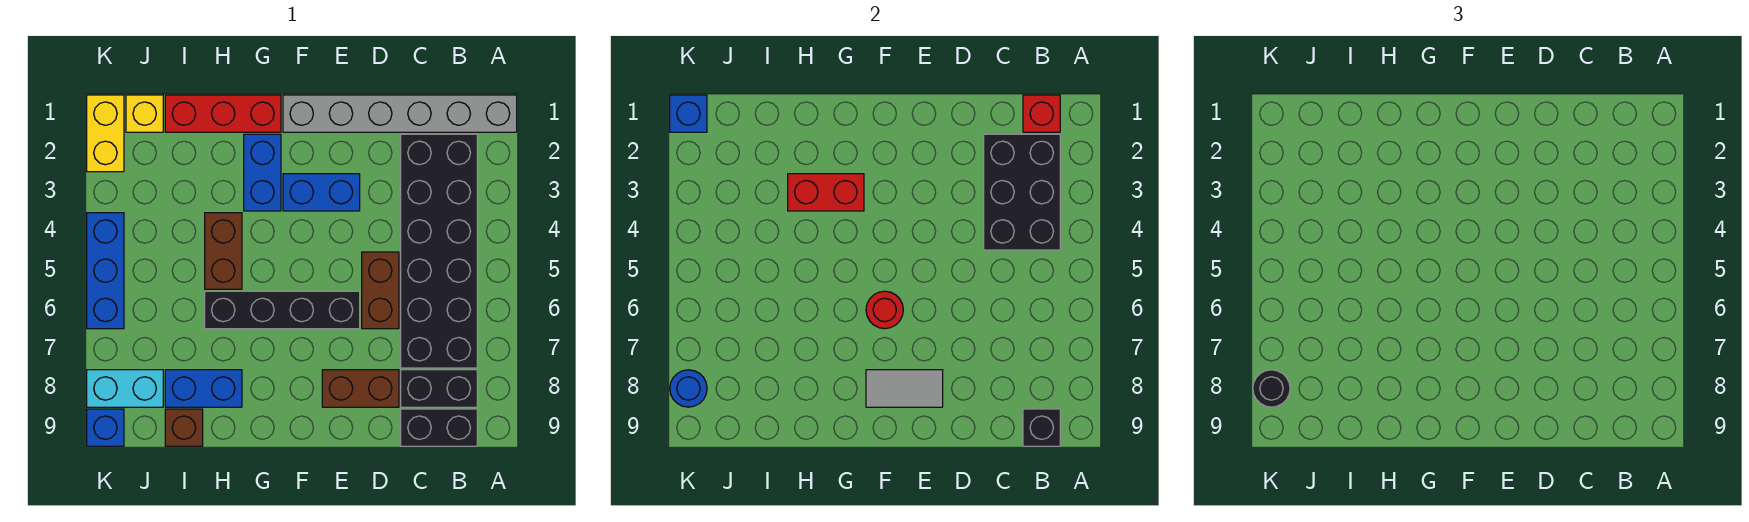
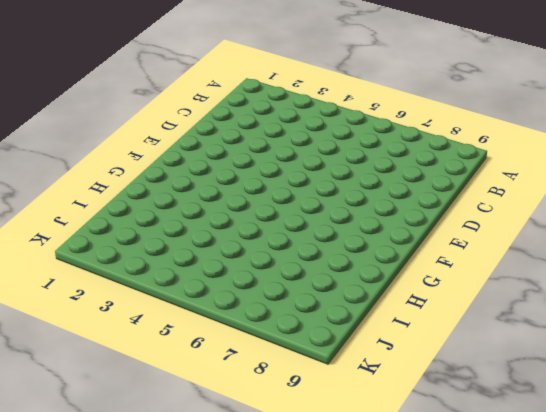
none -> grey brick A1:F1 level 1
none -> black brick B2:C7 level 1
none -> black brick B8:C8 level 1

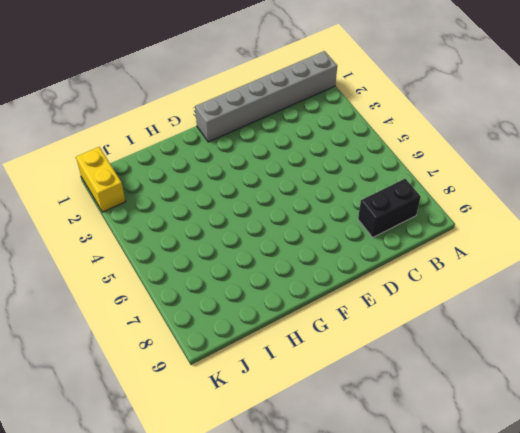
none -> black brick B2:C7 level 1
none -> black brick B9:C9 level 1
none -> brown brick D5:D6 level 1

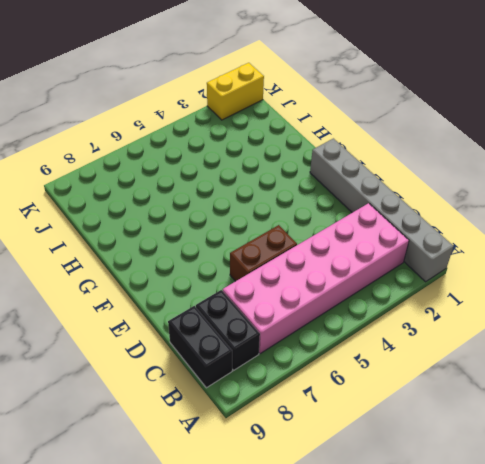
pink brick B2:C7 level 1 -> black brick B2:C7 level 1
none -> brown brick D8:E8 level 1
none -> blue brick E3:F3 level 1
none -> black brick E6:H6 level 1

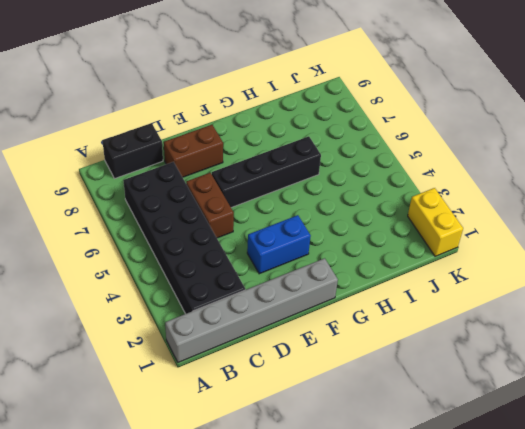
none -> black brick B8:C8 level 1
none -> red brick G1:I1 level 1
none -> blue brick G2:G3 level 1

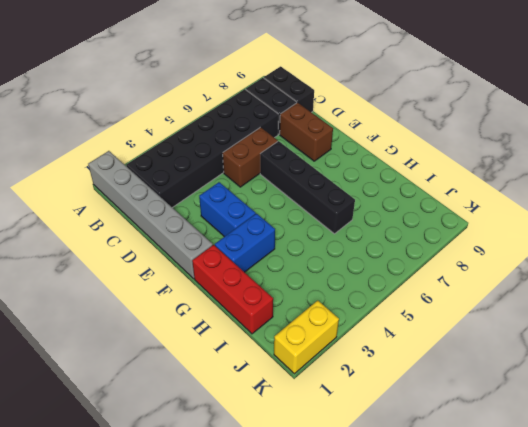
none -> brown brick H4:H5 level 1
none -> blue brick H8:I8 level 1
none -> brown brick I9 level 1

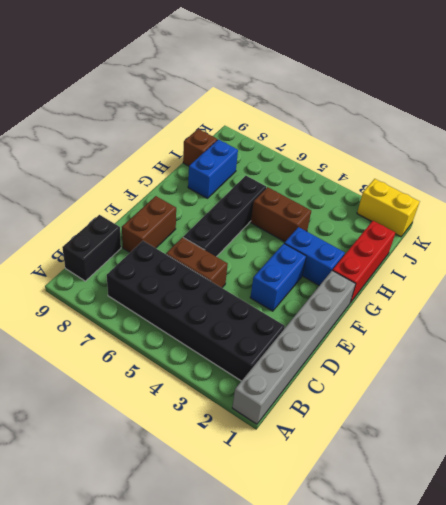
none -> black brick B8:C8 level 1
none -> yellow brick J1 level 1
none -> cyan brick J8:K8 level 1

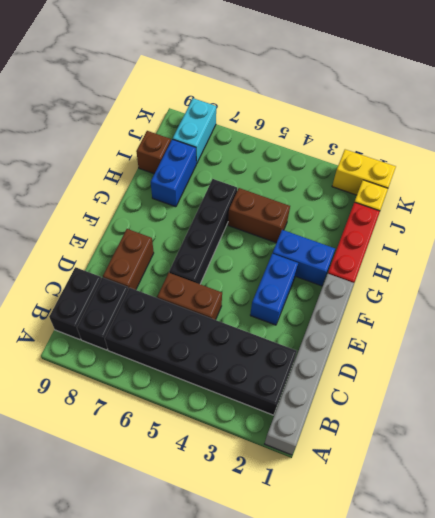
none -> blue brick K4:K6 level 1
none -> blue brick K9 level 1
none -> red brick B1 level 2

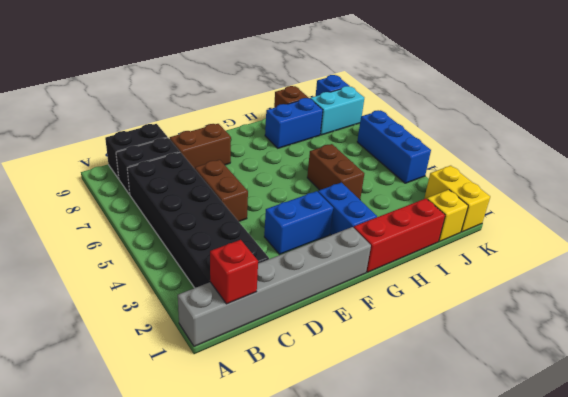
none -> black brick E6:H6 level 1
none -> black brick B2:C4 level 2
none -> black brick B9 level 2

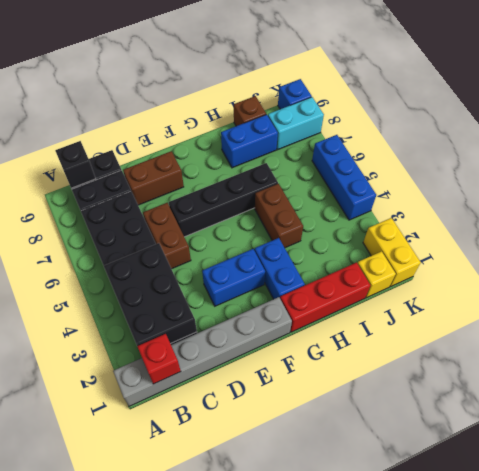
none -> grey tile E8:F8 level 2
none -> red round brick F6 level 2
none -> red brick G3:H3 level 2

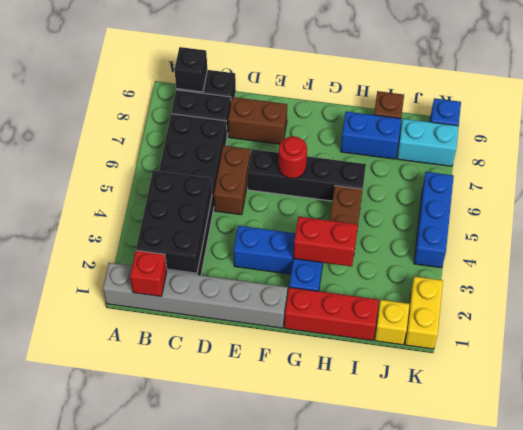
none -> grey tile E8:F8 level 2
none -> blue brick K1 level 2
none -> blue round brick K8 level 2

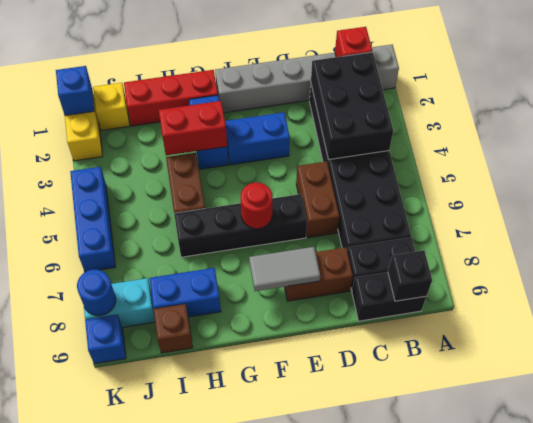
none -> black round brick K8 level 3

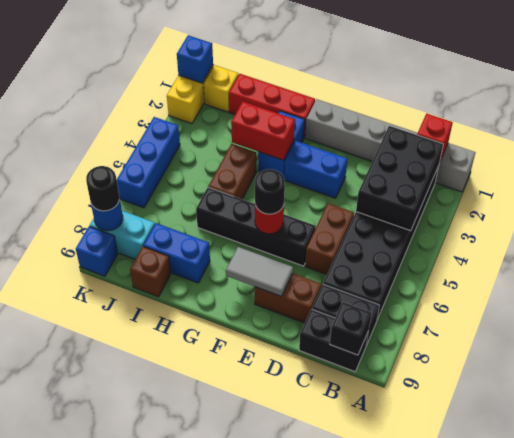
black round brick F6 level 3 -> none

